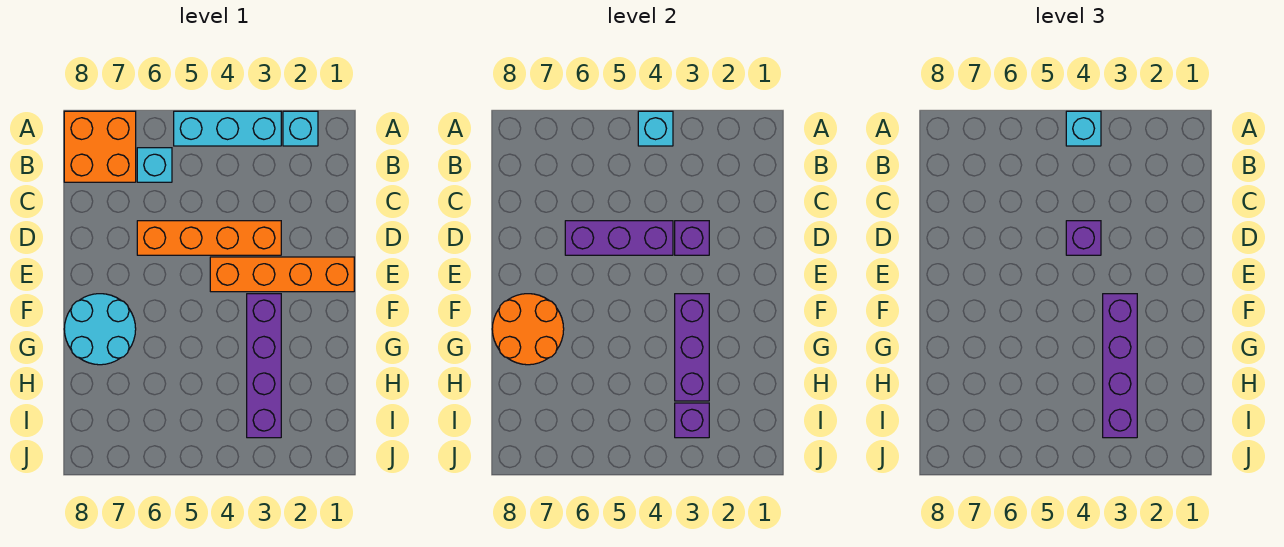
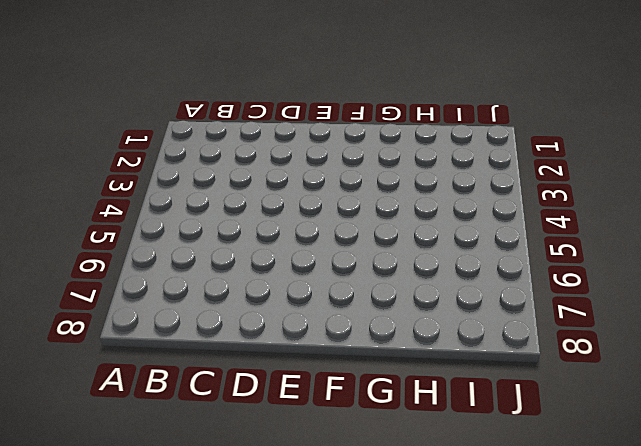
none -> cyan brick A2 level 1
none -> cyan brick A3:A5 level 1
none -> orange brick A7:B8 level 1

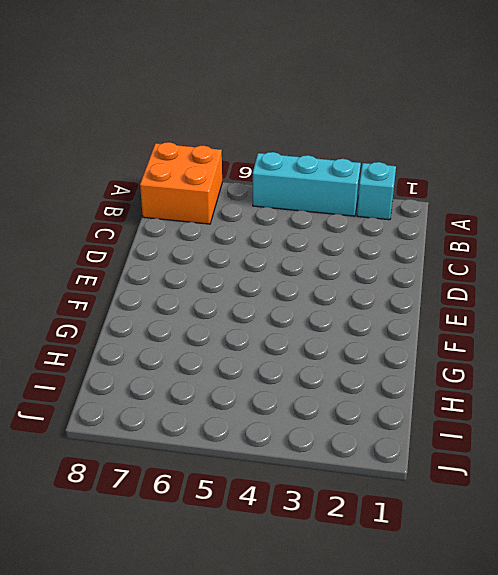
none -> cyan brick B6 level 1
none -> orange brick D3:D6 level 1
none -> orange brick E1:E4 level 1

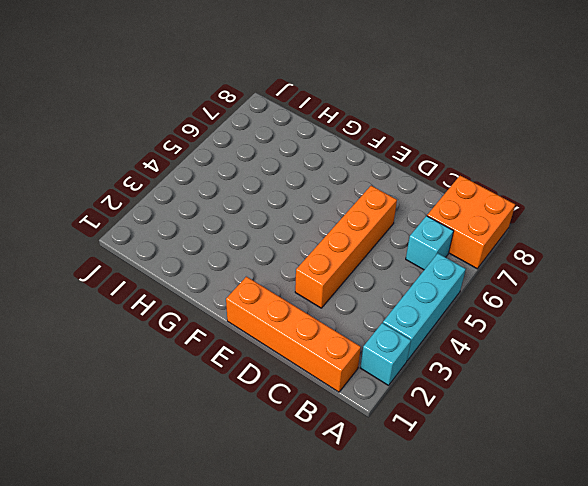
orange brick B1:E1 level 1 -> orange brick E1:E4 level 1
none -> purple brick F3:I3 level 1
none -> cyan round brick F7:G8 level 1
none -> cyan brick A4 level 2

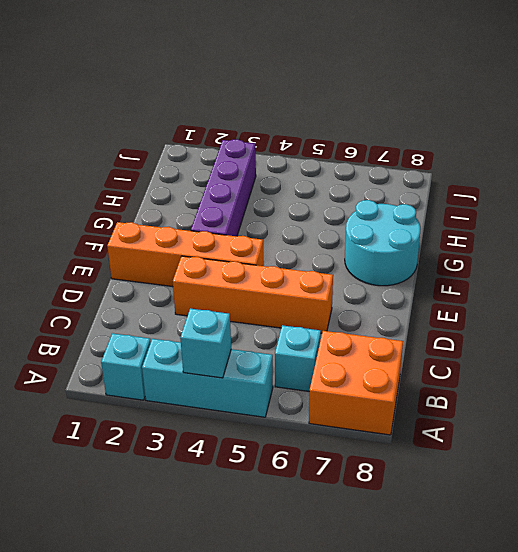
none -> purple brick D3 level 2
none -> purple brick D4:D6 level 2
none -> purple brick F3:H3 level 2

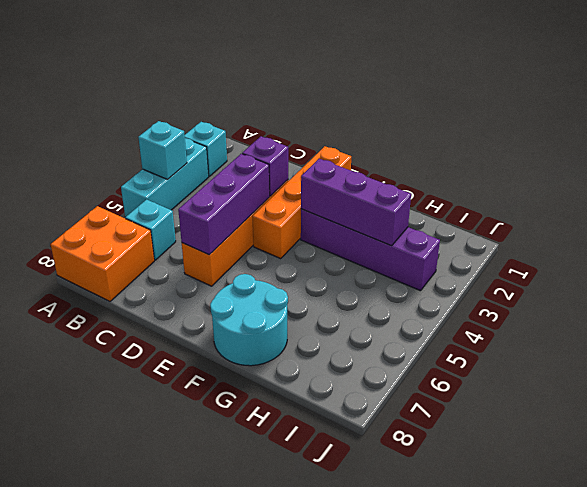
none -> orange round brick F7:G8 level 2
none -> purple brick I3 level 2
none -> cyan brick A4 level 3

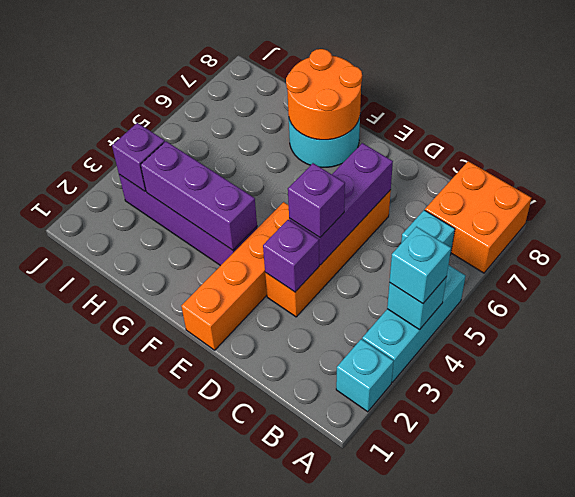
none -> purple brick F3:I3 level 3

